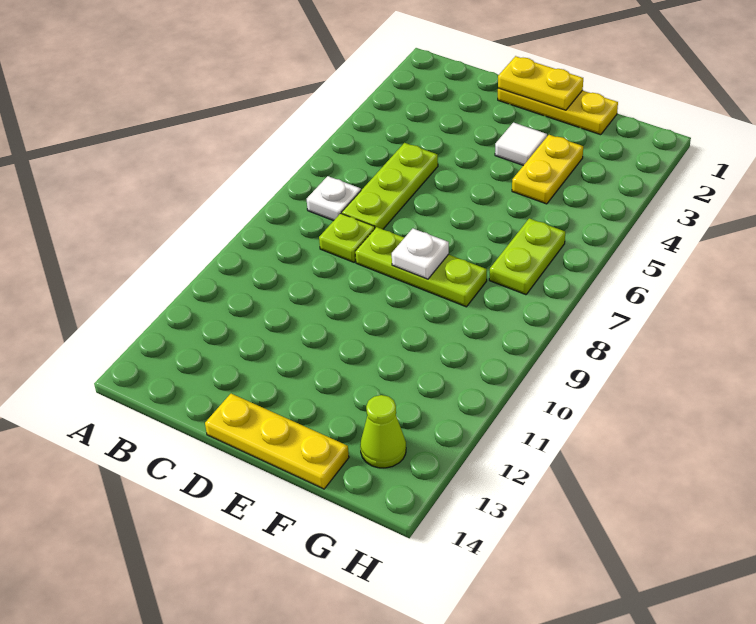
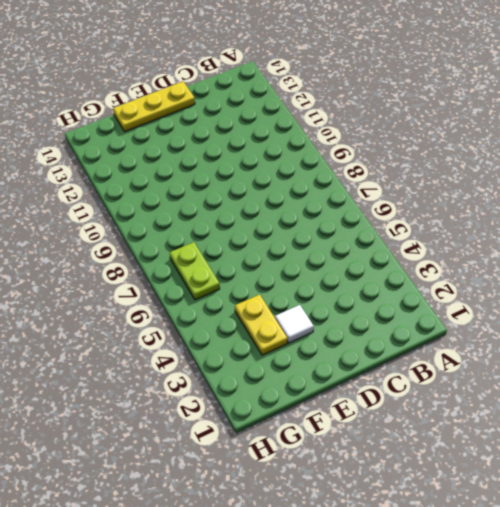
none -> white plate B7 level 1
none -> lime plate C5:C7 level 1
none -> lime plate C8 level 1

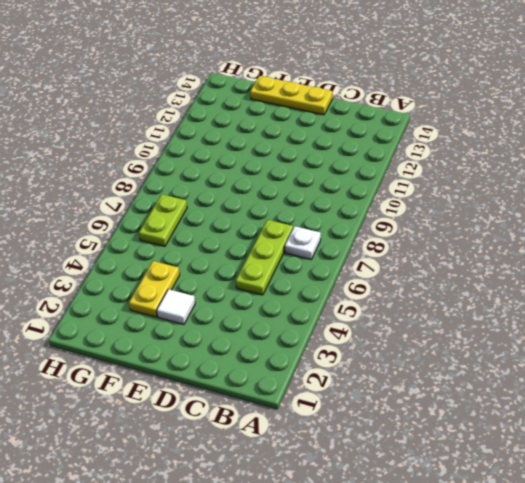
none -> lime plate C8 level 1
none -> yellow plate D1:F1 level 1
none -> lime plate D8:F8 level 1

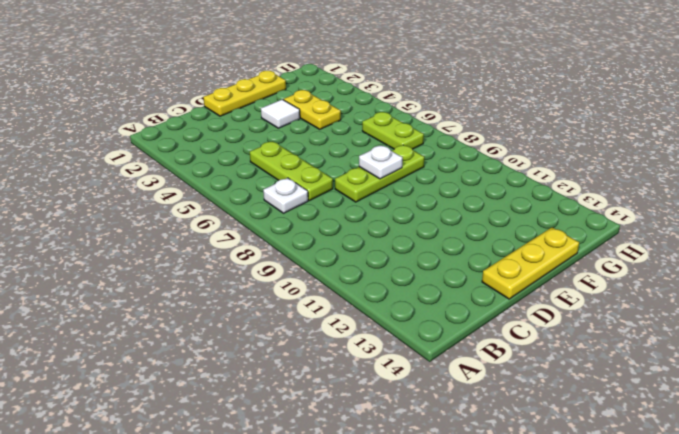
none -> lime plate C8 level 1
none -> lime cone G13 level 1
none -> yellow plate D1:E1 level 2

